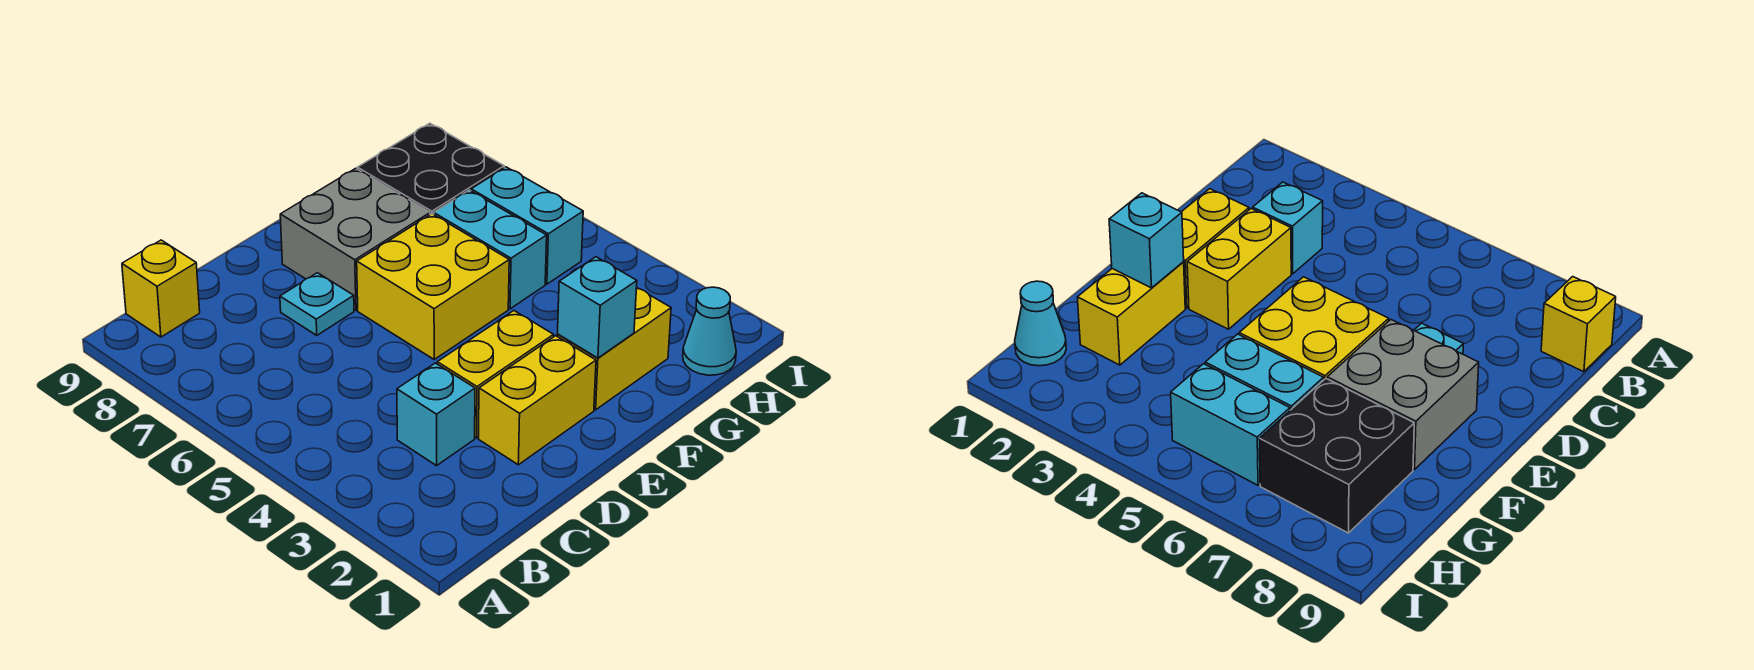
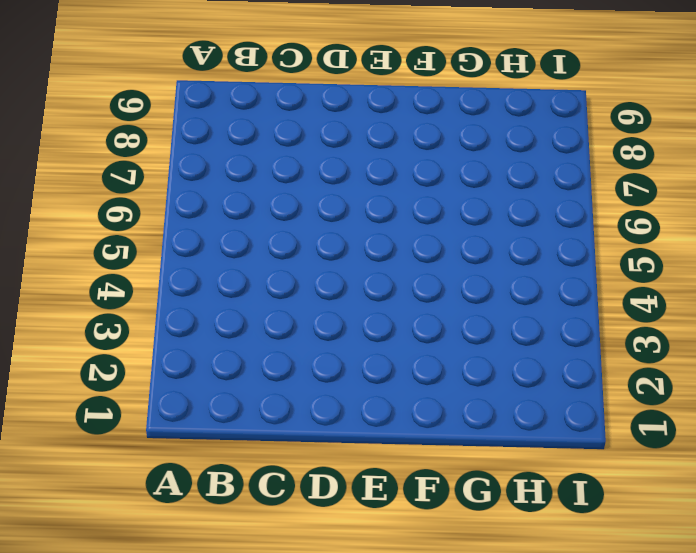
none -> yellow brick B9 level 1
none -> cyan brick C3 level 1
none -> yellow brick D2:E2 level 1

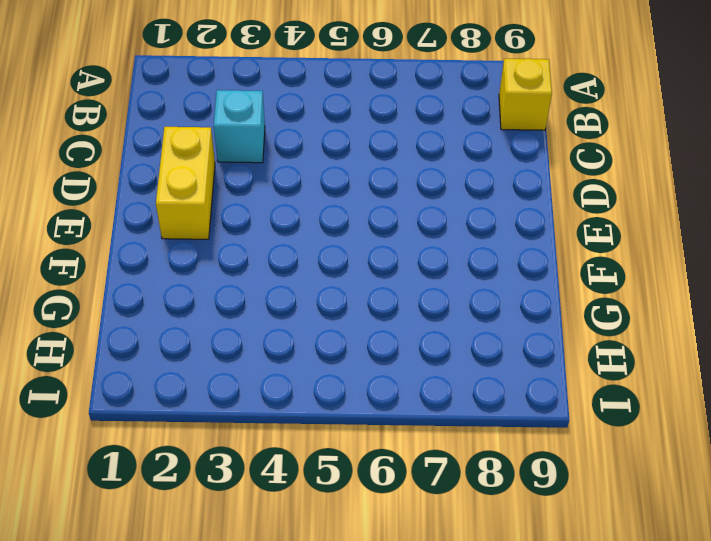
none -> yellow brick D3:E3 level 1
none -> cyan plate D7 level 1
none -> yellow brick E5:F6 level 1

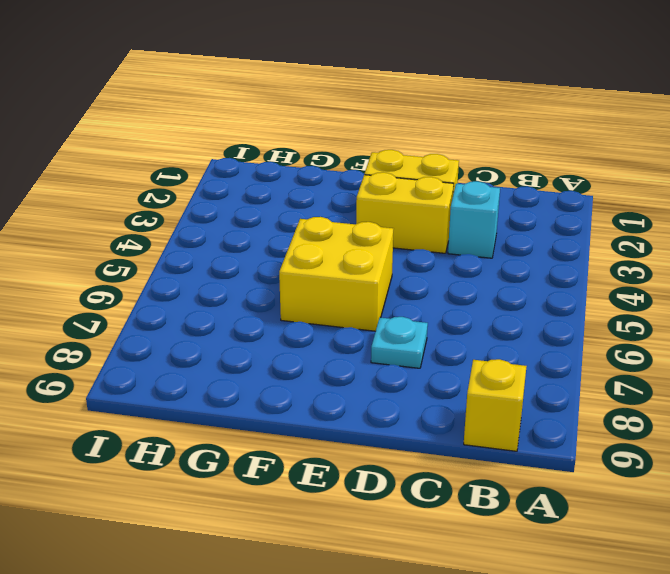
none -> grey brick E7:F8 level 1
none -> yellow brick F2:G2 level 1
none -> cyan brick G5:G6 level 1

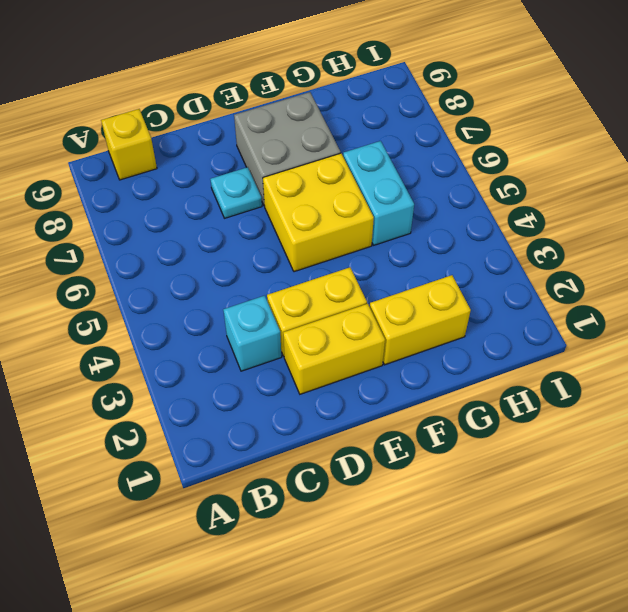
none -> black brick G7:H8 level 1
none -> cyan cone H1 level 1
none -> cyan brick H5:H6 level 1

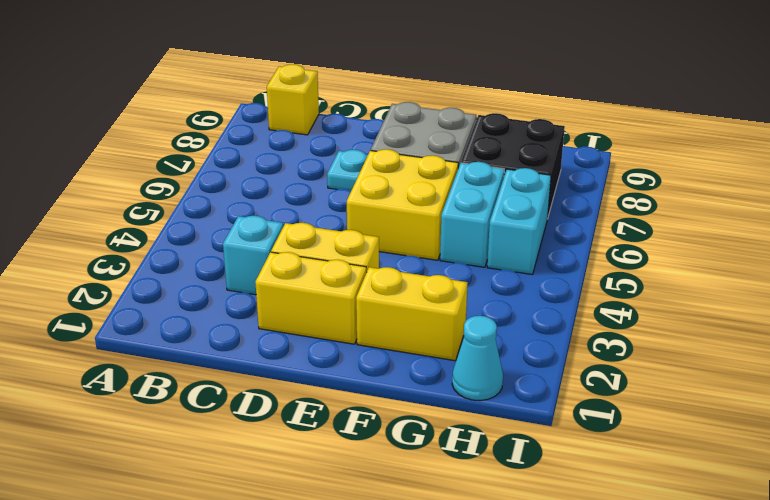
none -> cyan brick F2 level 2

